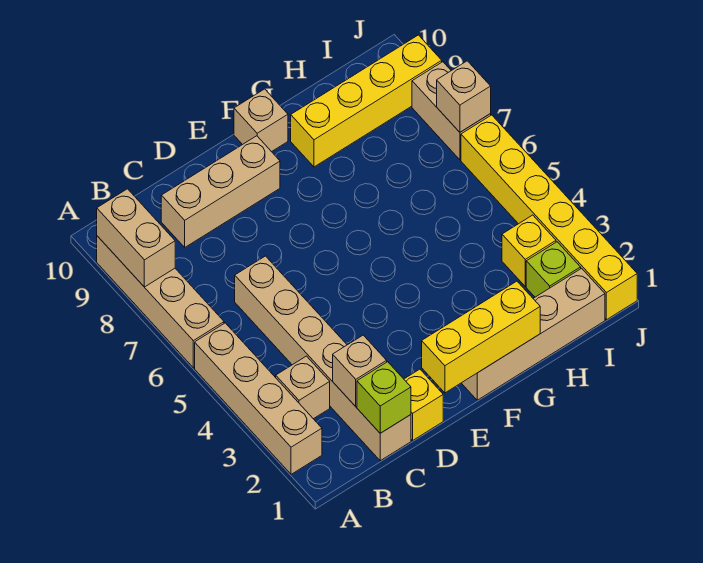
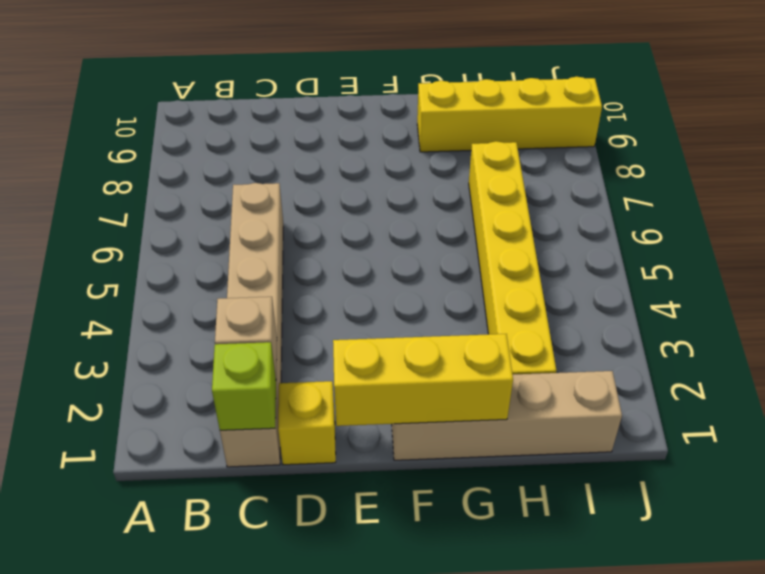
yellow brick H2:H7 level 1 -> yellow brick J1:J6 level 1
none -> tan brick A2:A5 level 1
none -> tan brick A6:A9 level 1
none -> tan brick B3 level 1

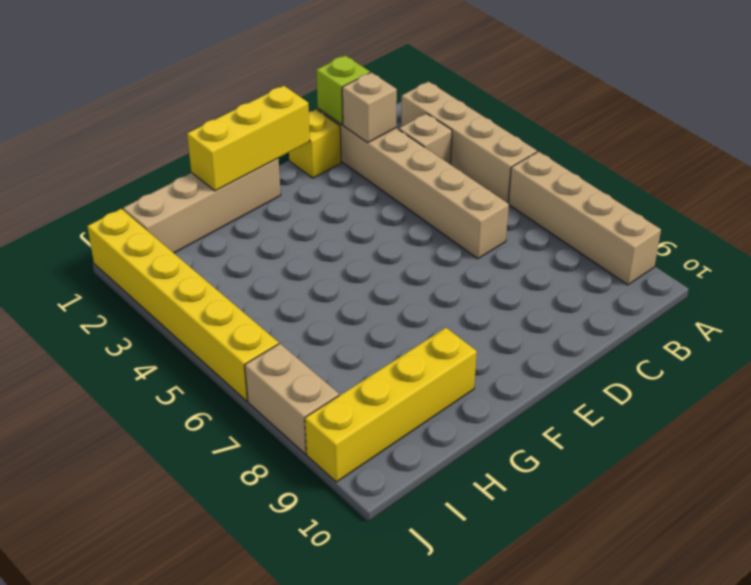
none -> tan brick C9:E9 level 1
none -> tan brick F10 level 1
none -> lime brick I2 level 1

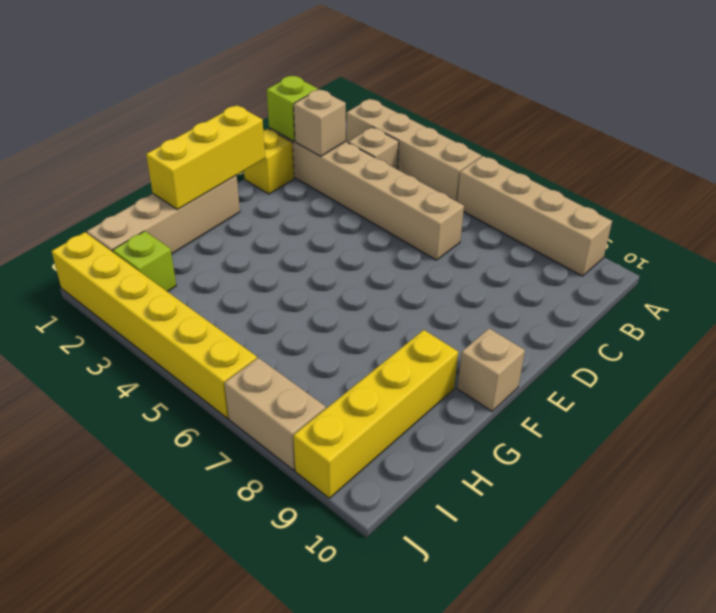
none -> tan brick C9:E9 level 1
none -> yellow brick I3 level 1
none -> tan brick A8:A9 level 2

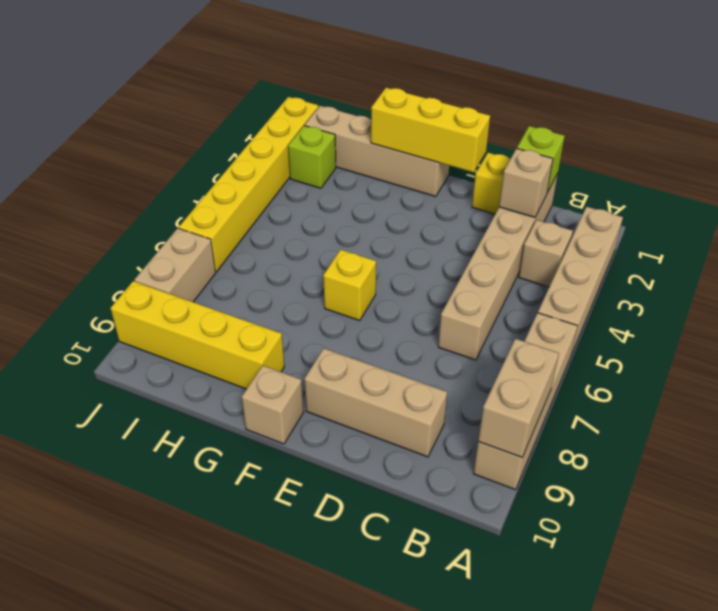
yellow brick F6 level 1 -> yellow brick I3 level 1
none -> tan brick J7 level 2

